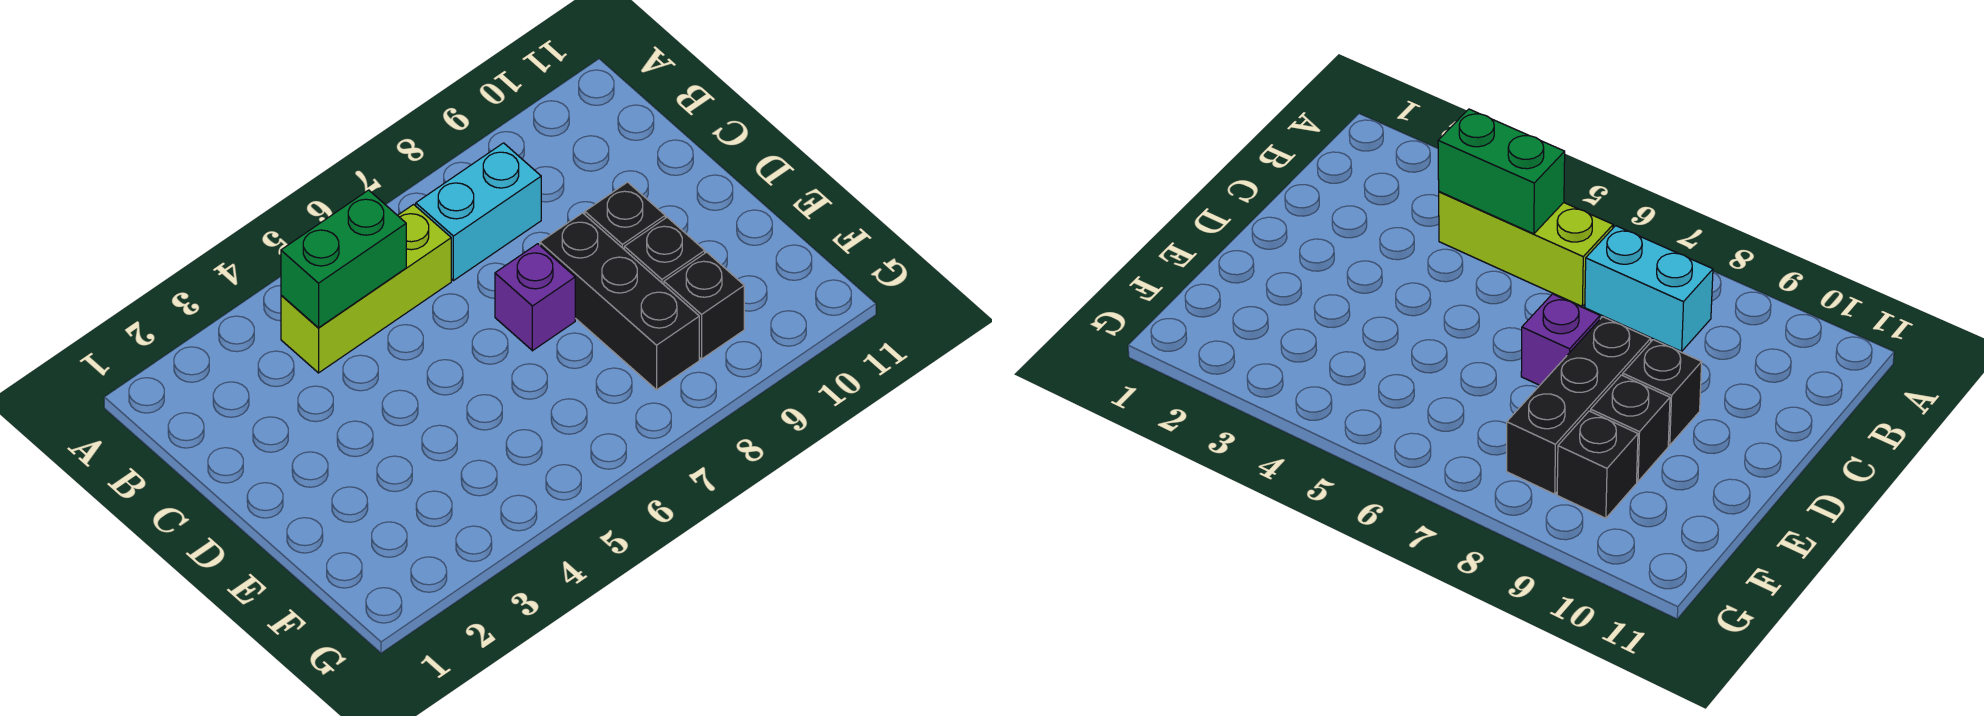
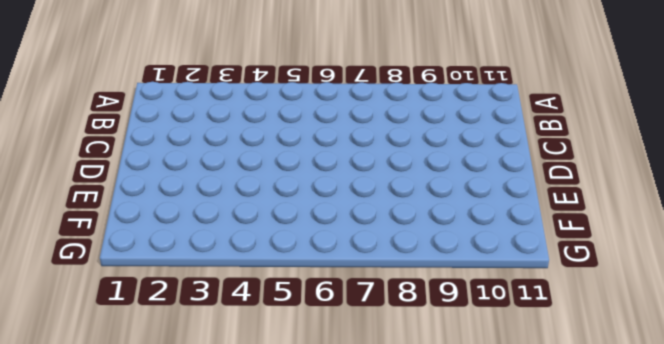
none -> lime brick B4:B6 level 1
none -> cyan brick B7:B8 level 1

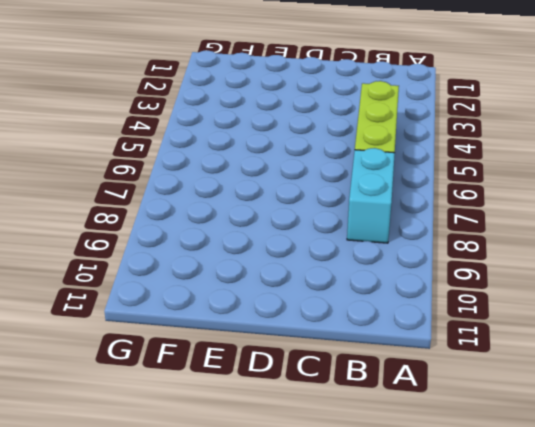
none -> purple brick D7 level 1
none -> black brick D8:F8 level 1

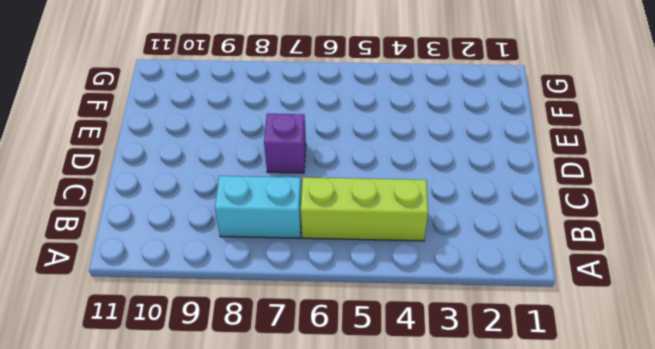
none -> black brick D8:F8 level 1
none -> black brick D9 level 1

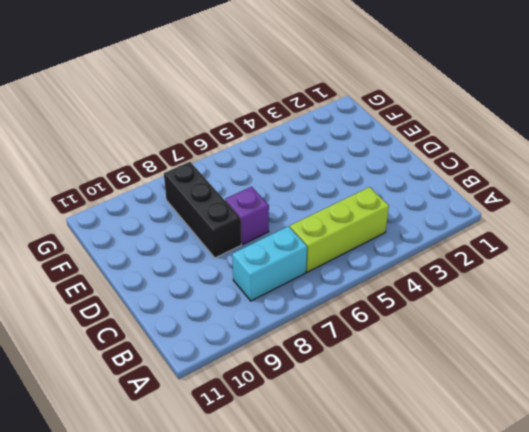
none -> black brick D9 level 1
none -> black brick E9 level 1

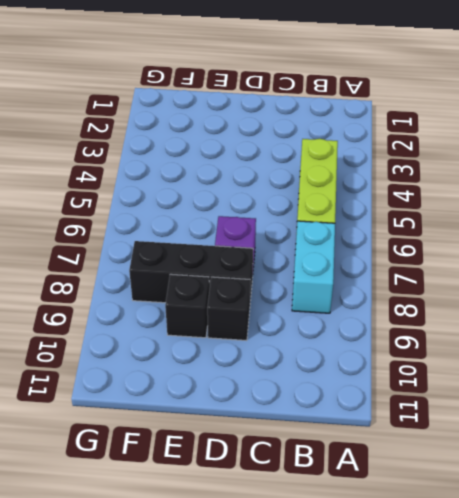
none -> black brick F9 level 1
none -> green brick B4:B5 level 2

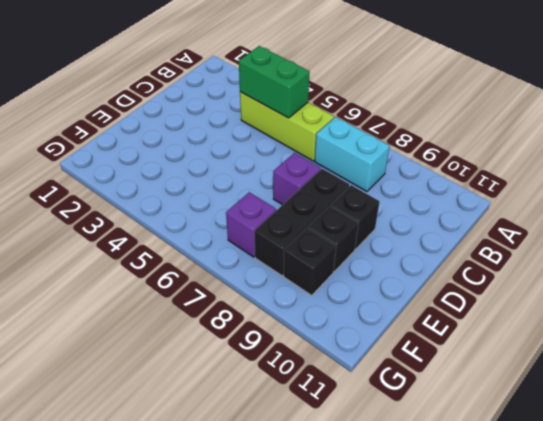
purple brick F7 level 1 -> none

